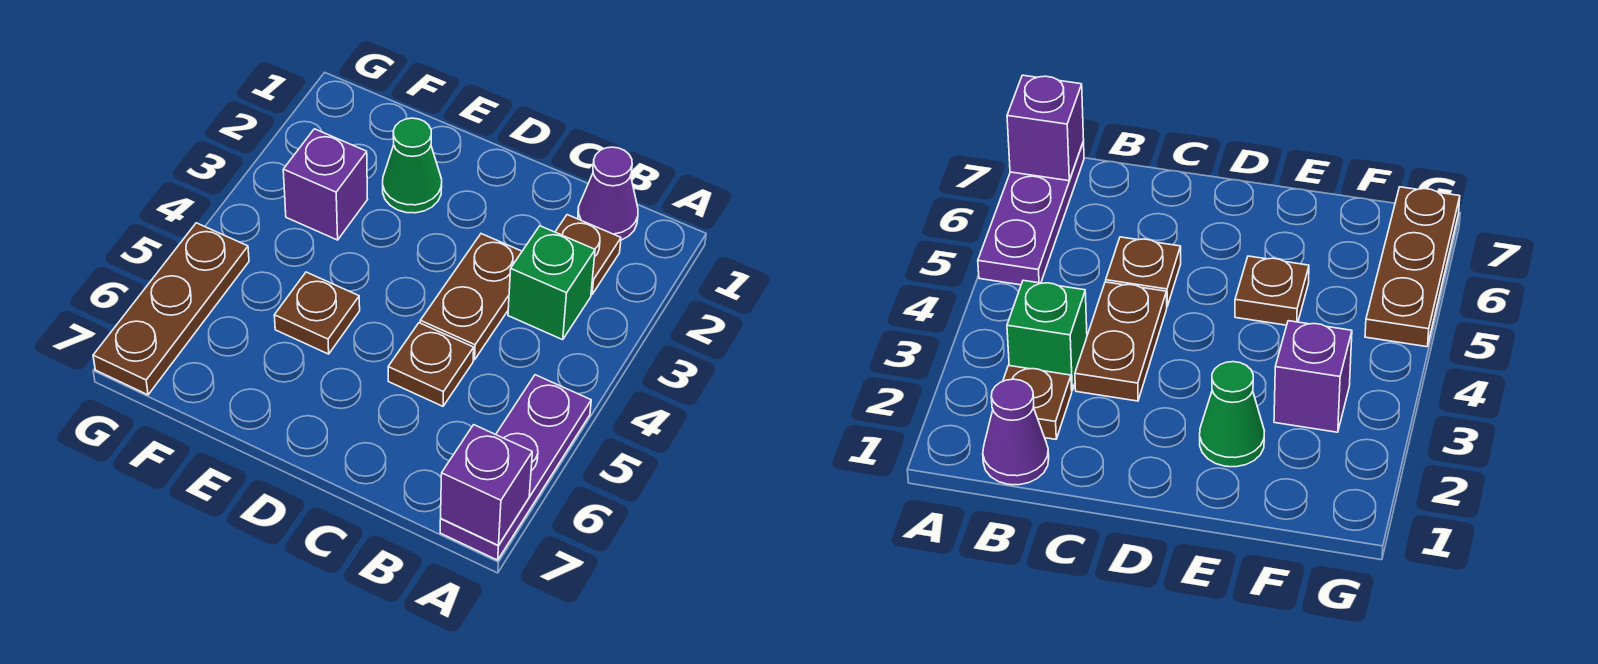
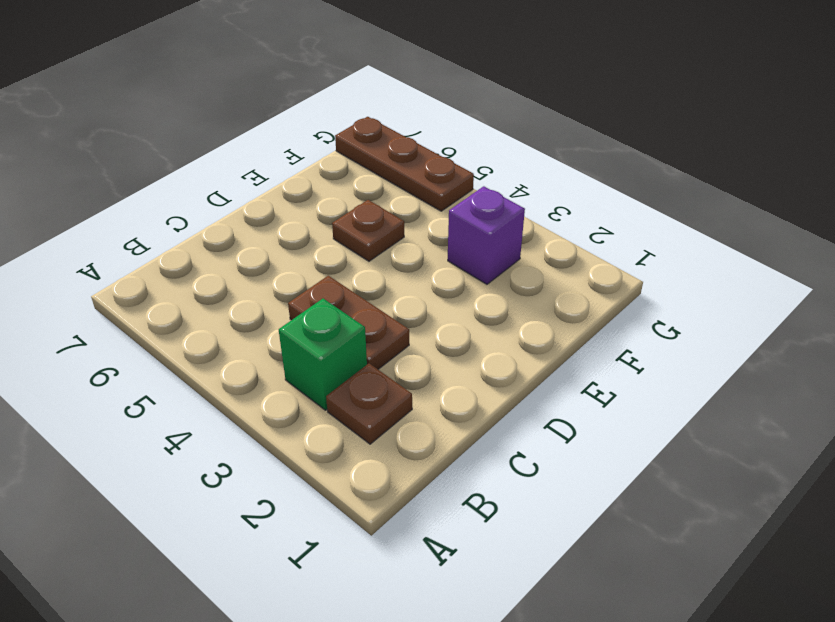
none -> purple plate A5:A7 level 1
none -> purple cone B1 level 1

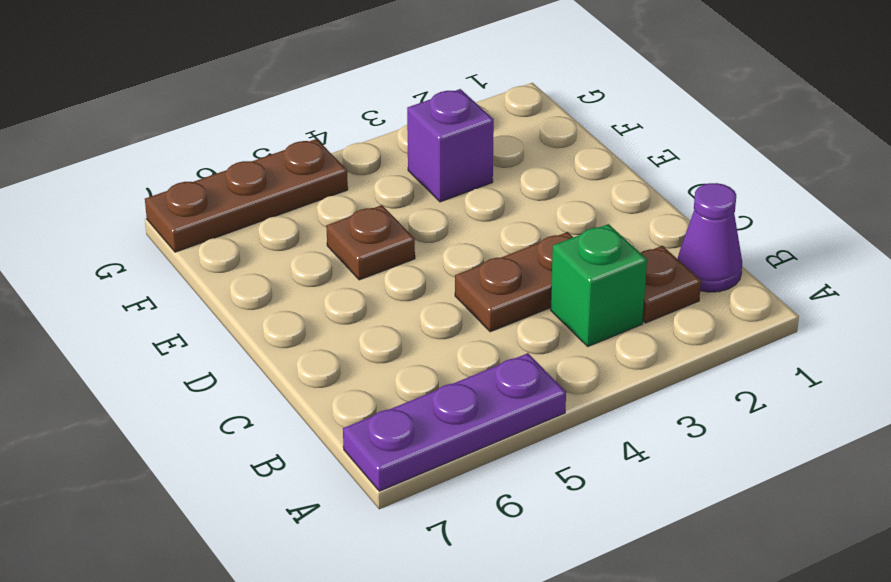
none -> brown plate C5 level 1
none -> green cone E2 level 1

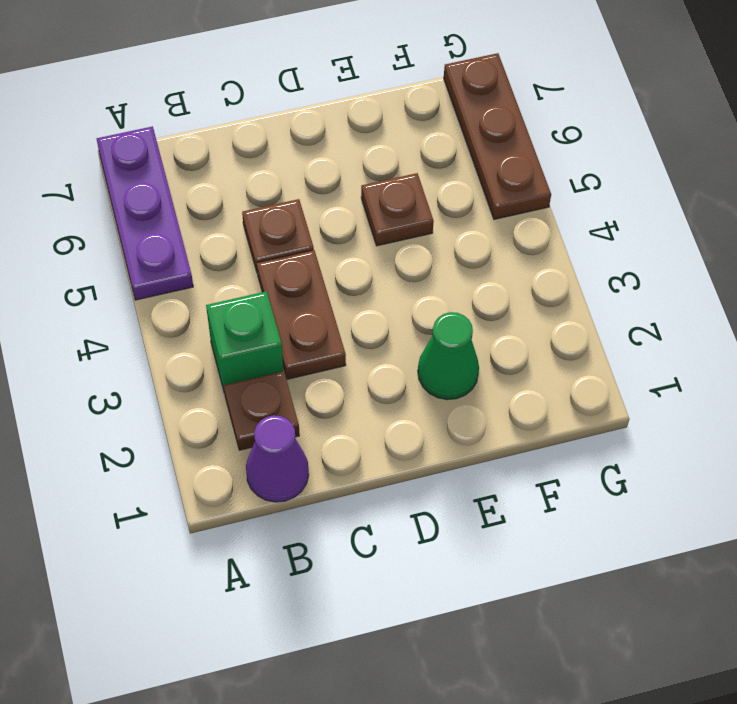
none -> purple brick F3 level 1
none -> purple brick A7 level 2

